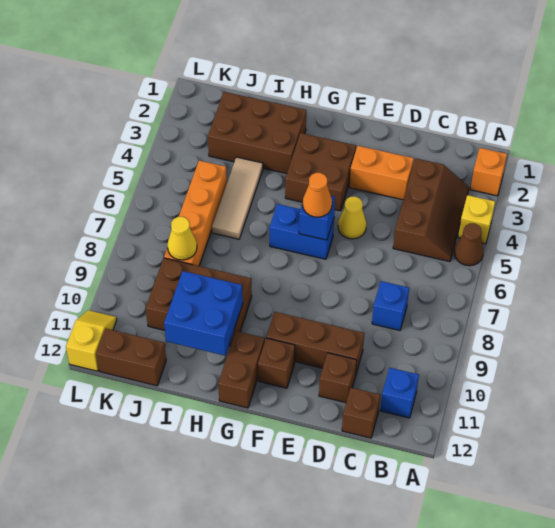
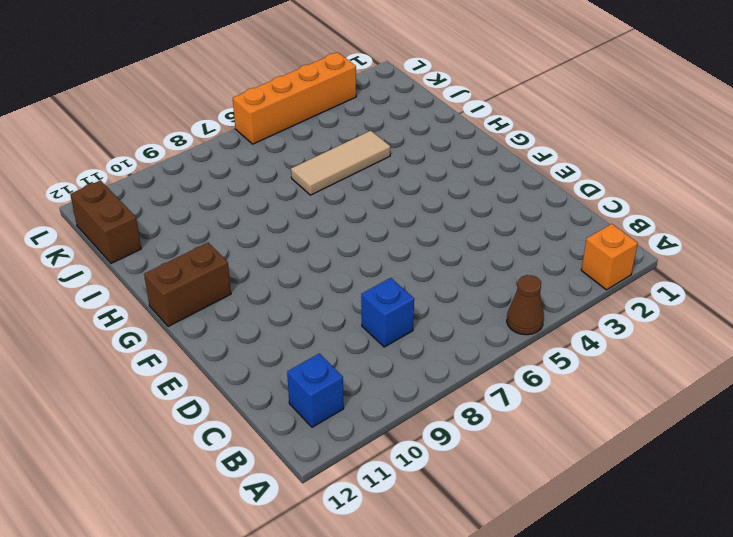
orange brick L3:L6 level 1 -> orange brick J5:J8 level 1
none -> yellow brick A4 level 1
none -> brown slope B3:C5 level 1 top C
none -> brown brick C12 level 1

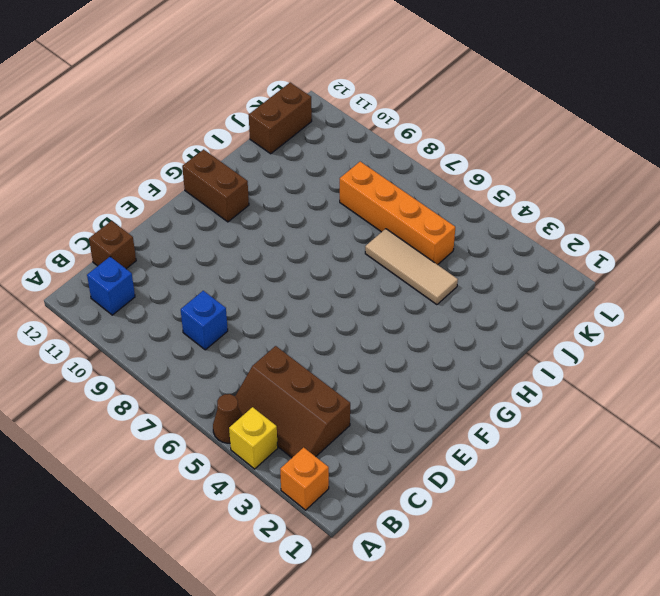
none -> orange brick D3:E3 level 1
none -> brown brick D10:F10 level 1
none -> brown brick D11 level 1

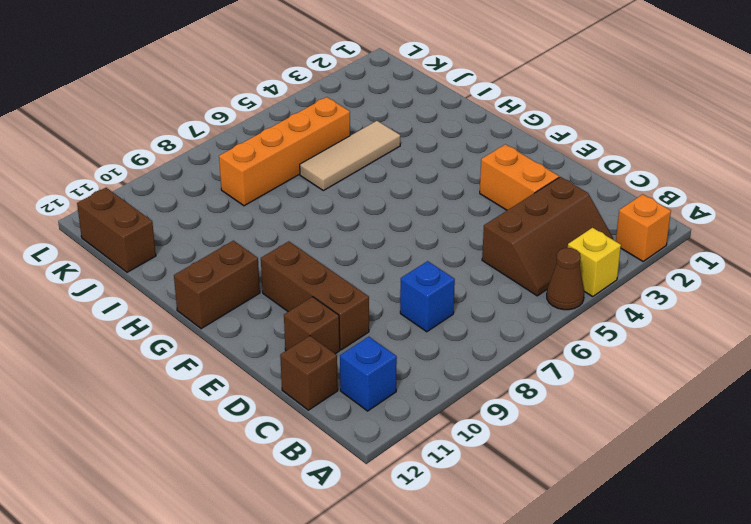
none -> yellow cone E5 level 1
none -> brown brick F3:G4 level 1
none -> blue brick F6:G6 level 1

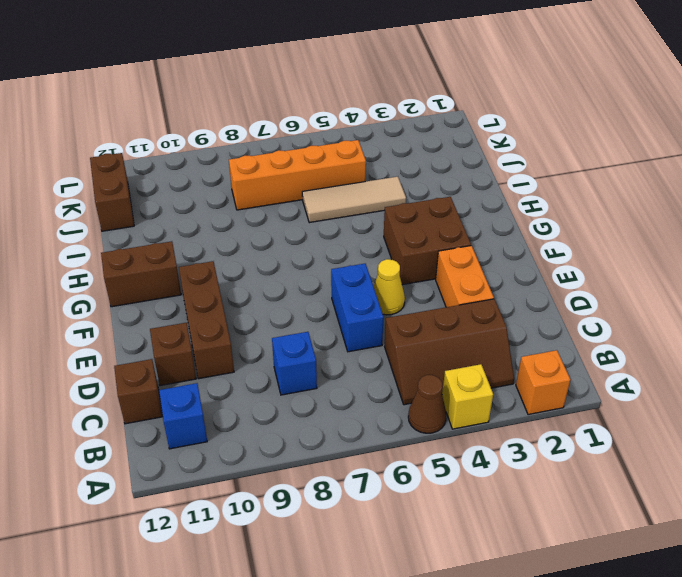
blue brick D6:E6 level 1 -> blue brick F6:G6 level 1
none -> brown brick F11 level 1
none -> brown brick H2:J3 level 1
none -> brown brick H9:J10 level 1

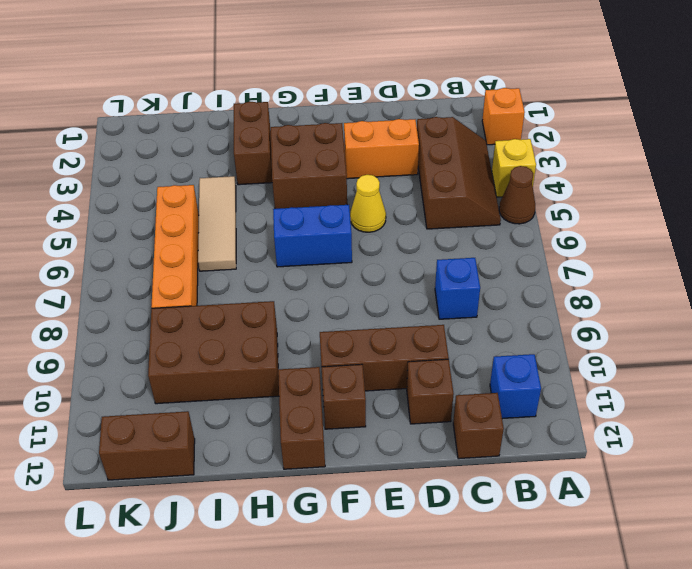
brown brick H2:H3 level 1 -> brown brick H2:J3 level 1
none -> yellow slope L11:L12 level 1 top 12
none -> blue brick F6 level 2
none -> blue brick H10:I11 level 2

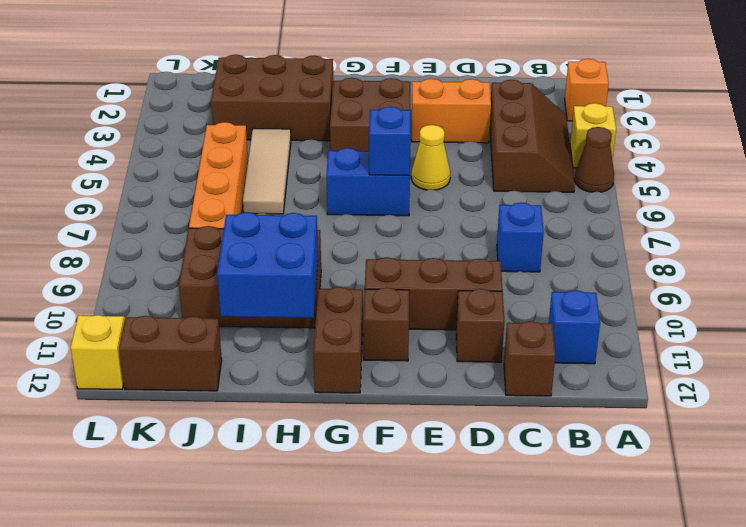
none -> yellow cone J8 level 2
none -> orange cone F6 level 3

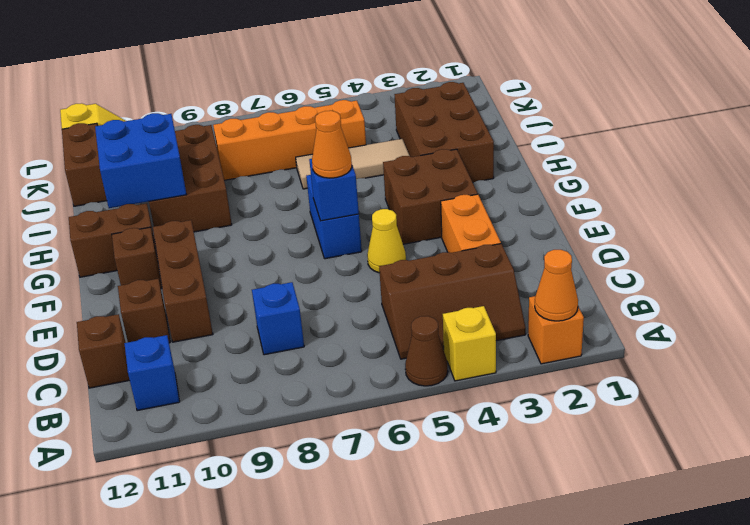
orange cone A2 level 2 -> none
none -> yellow cone J8 level 2

